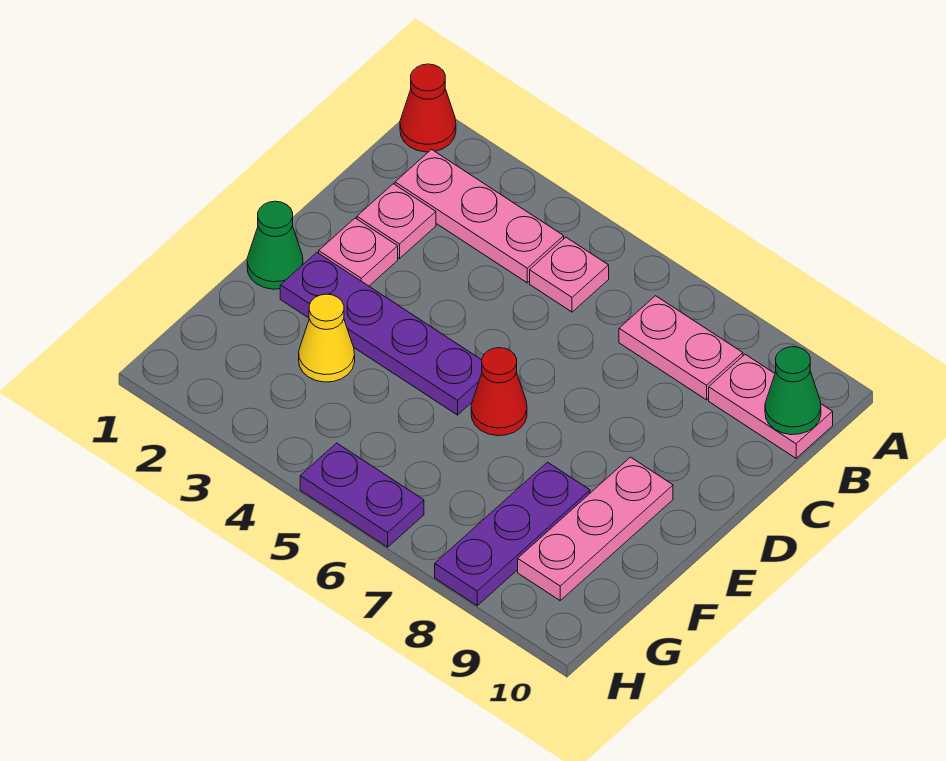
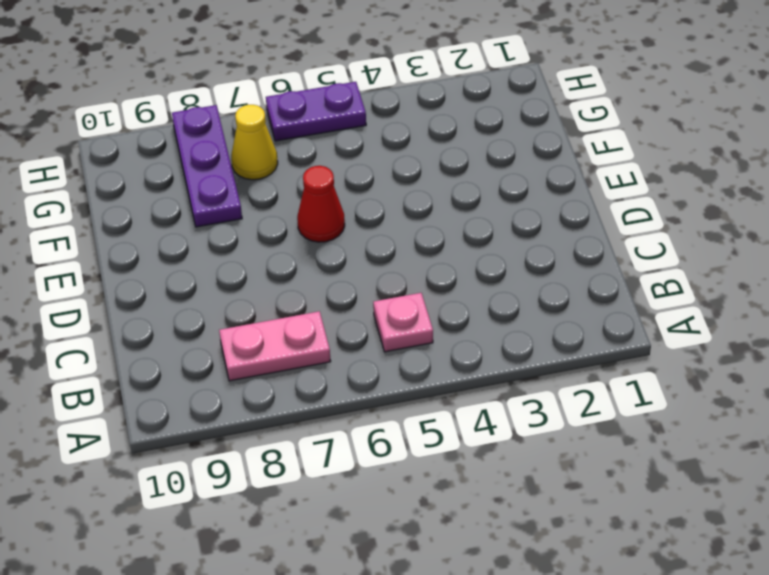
yellow cone G7 level 1 -> yellow cone F3 level 1
none -> red cone A1 level 1
none -> pink plate B2:B4 level 1
none -> pink plate B9:B10 level 1

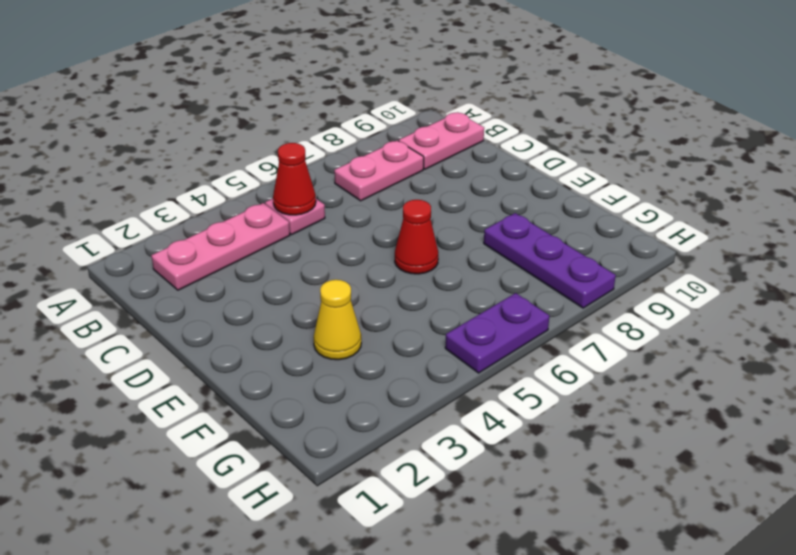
red cone B5 level 2 -> red cone A1 level 1
none -> pink plate C2 level 1
none -> pink plate D2 level 1
none -> green cone E1 level 1

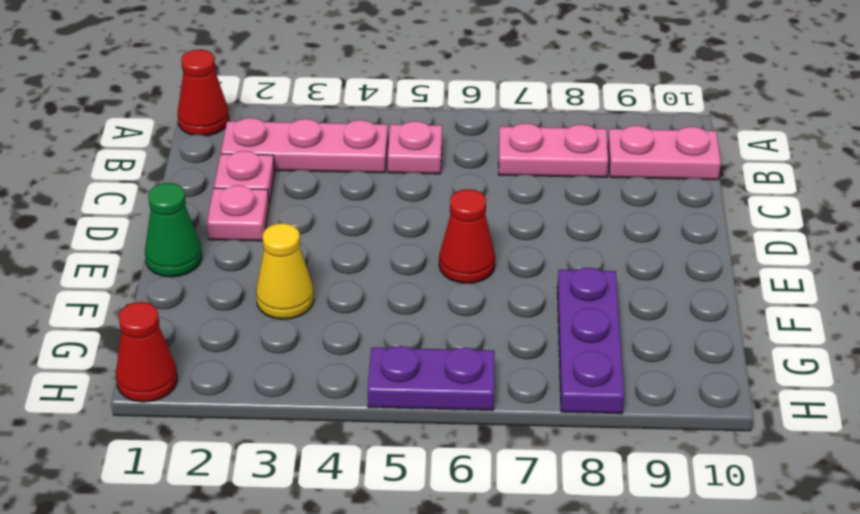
red cone H1 level 1 -> none
none -> purple plate E2:E5 level 1
none -> pink plate E9:G9 level 1
none -> green cone B10 level 2

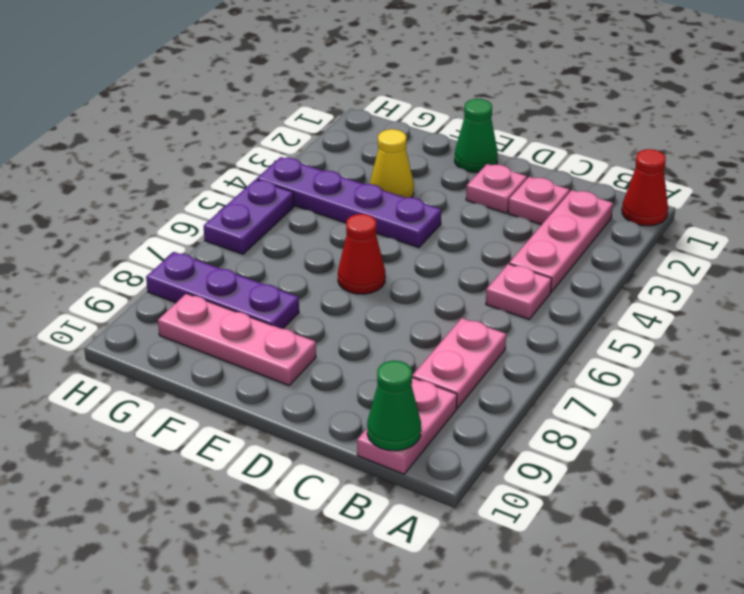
purple plate E4:H4 level 1 -> purple plate E2:E5 level 1

